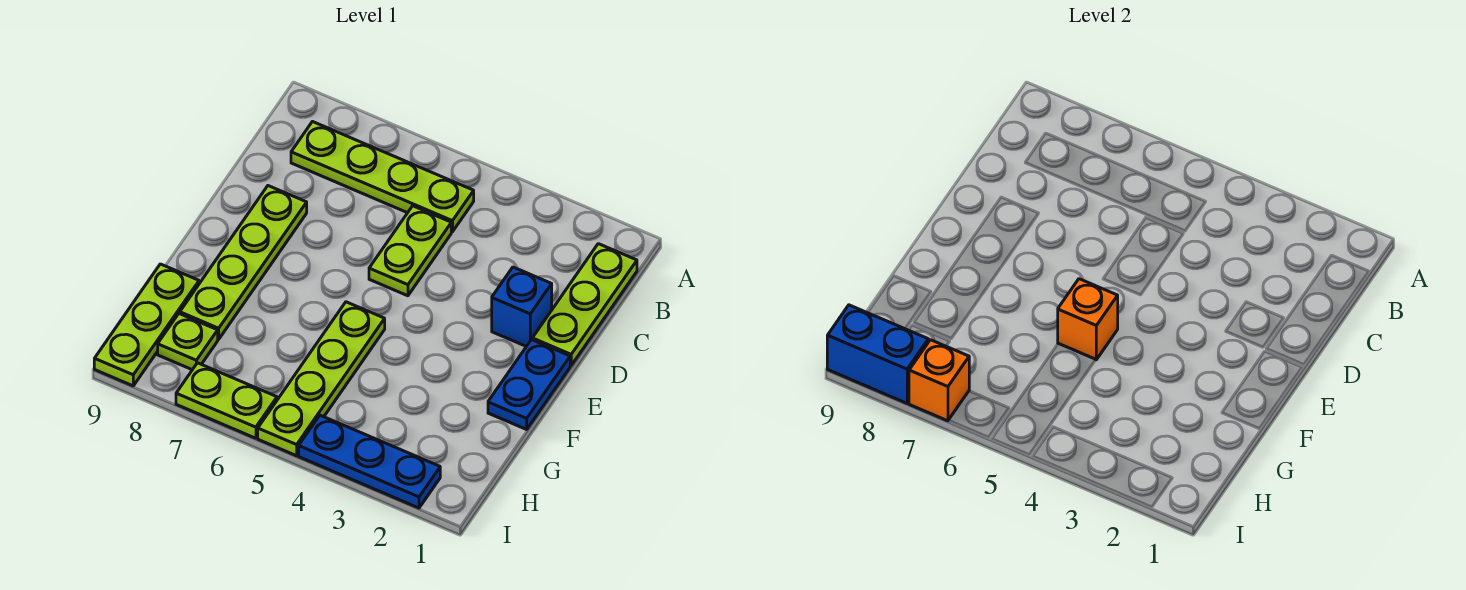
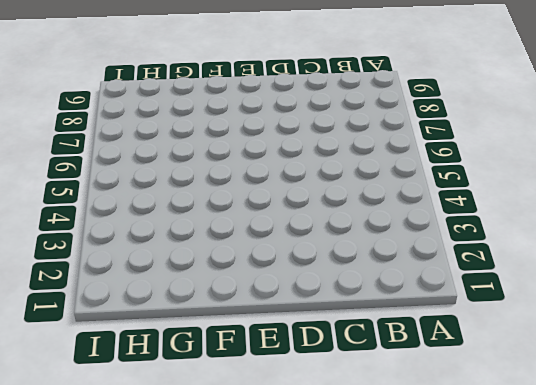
none -> lime plate B1:D1 level 1
none -> lime plate B5:B8 level 1
none -> lime plate C5:D5 level 1

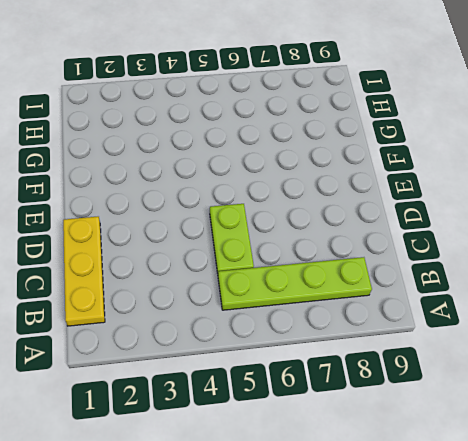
yellow plate B1:D1 level 1 -> lime plate B1:D1 level 1
none -> blue brick D2 level 1
none -> lime plate D8:G8 level 1
none -> blue plate E1:F1 level 1

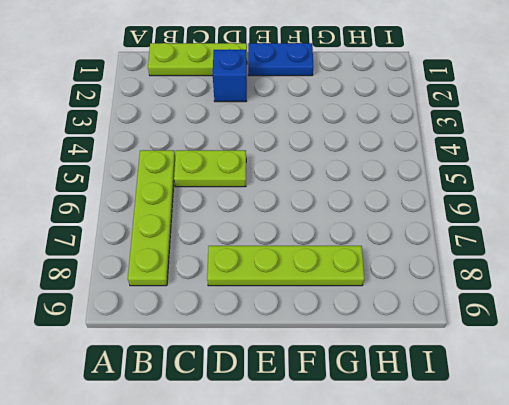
none -> lime plate F5:I5 level 1
none -> lime plate G9:I9 level 1
none -> lime plate H8 level 1

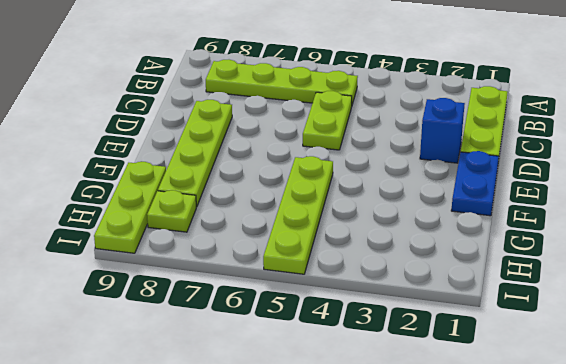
none -> blue plate I2:I4 level 1
none -> lime plate I6:I7 level 1
none -> orange brick F5 level 2

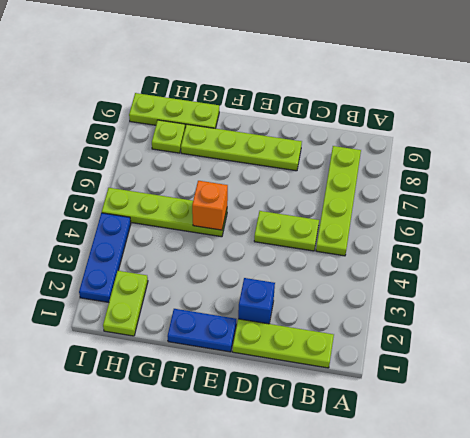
lime plate H1:H2 level 1 -> lime plate I6:I7 level 1
none -> orange brick I7 level 2
none -> blue brick I8:I9 level 2

